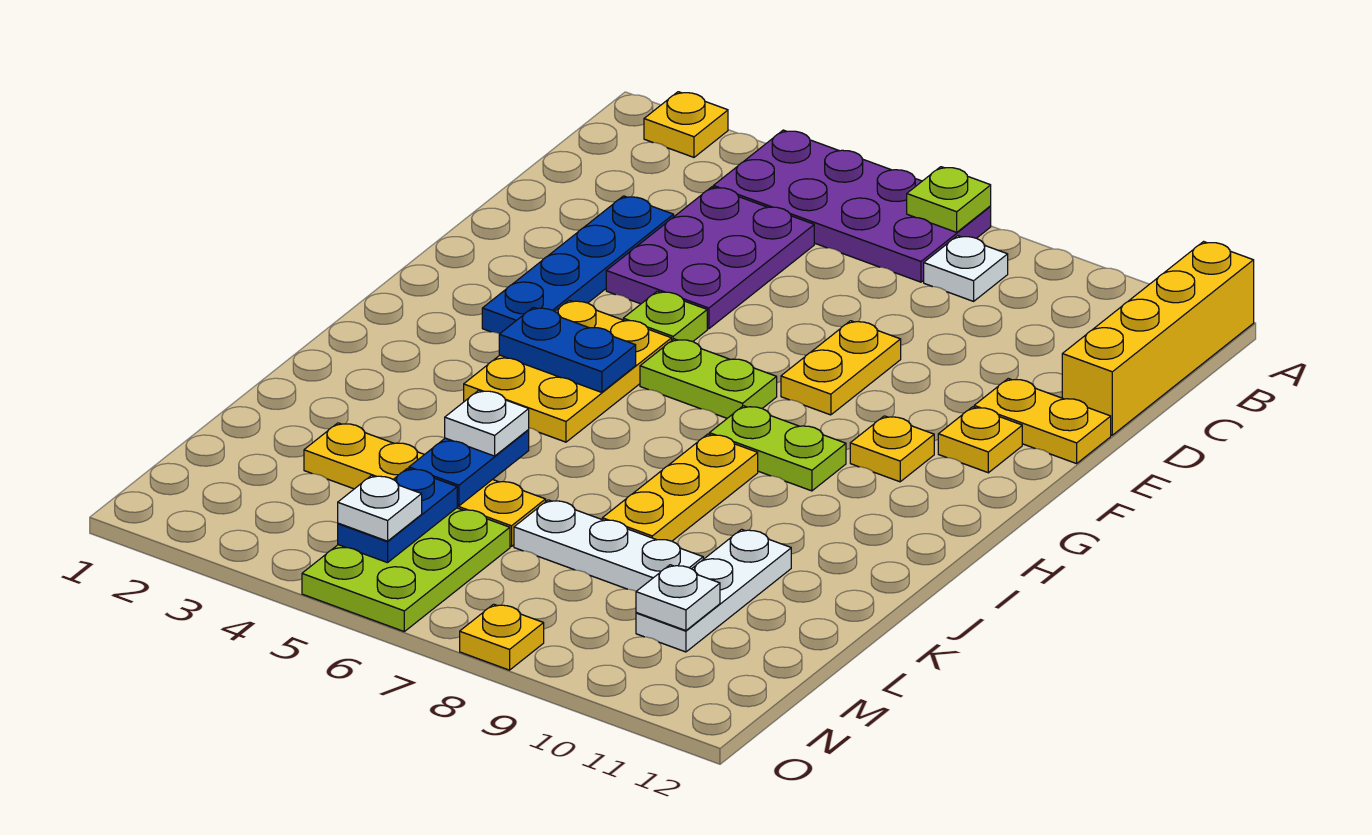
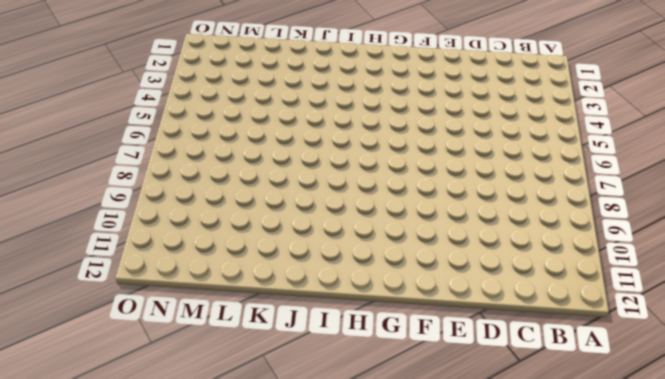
none -> yellow plate A2 level 1
none -> purple plate A4:B7 level 1
none -> yellow brick A12:D12 level 1

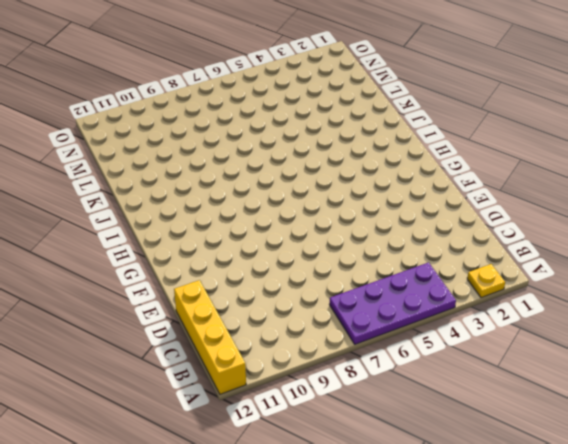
none -> white plate B8 level 1
none -> purple plate C4:E5 level 1
none -> blue plate D3:G3 level 1

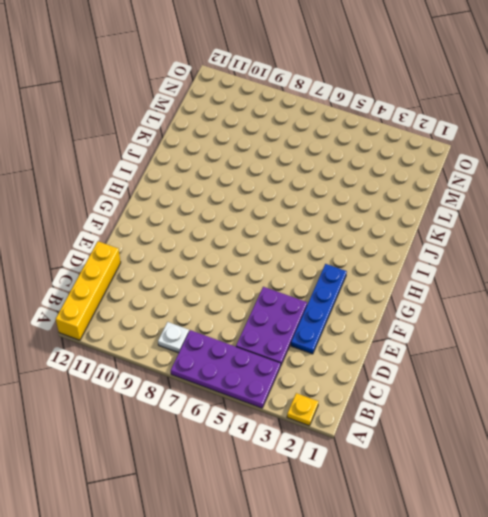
none -> yellow plate E8:F8 level 1
none -> yellow plate E11:E12 level 1
none -> lime plate F5 level 1

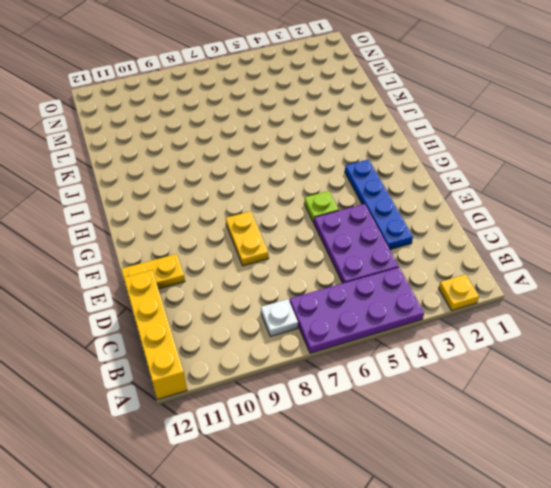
none -> yellow plate F11 level 1
none -> yellow plate G4:I5 level 1
none -> lime plate G6:G7 level 1

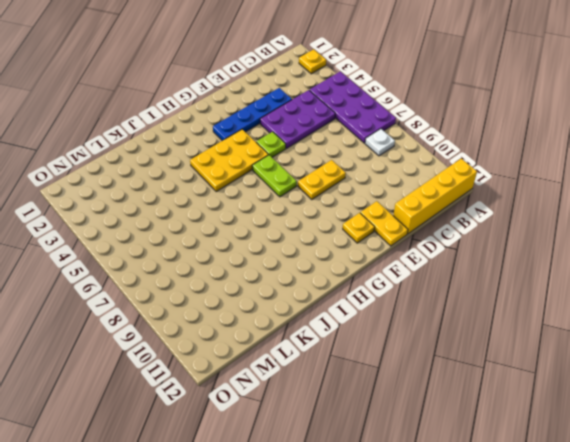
none -> yellow plate G10 level 1
none -> lime plate H8:H9 level 1
none -> yellow plate I8:K8 level 1

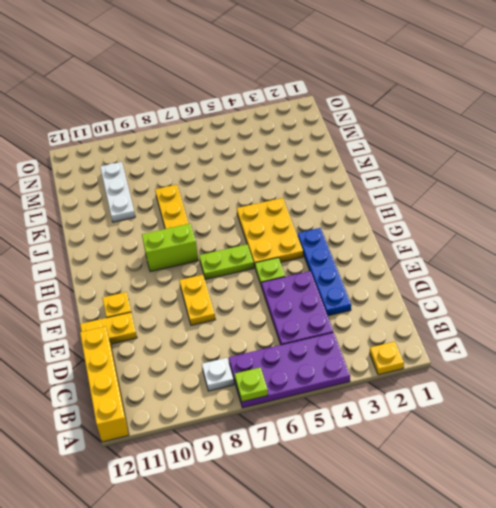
lime brick H8:H9 level 1 -> lime plate H8:H9 level 1
none -> yellow plate G10 level 1
none -> yellow plate L3:L6 level 1
none -> white plate L7:L9 level 1

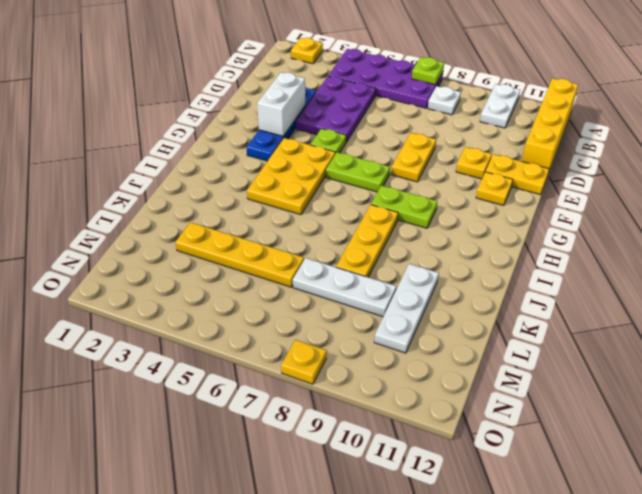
white plate A10:B10 level 1 -> none
white brick E3:F3 level 2 -> none
yellow plate E10 level 1 -> yellow plate G10 level 1
none -> lime plate M5:O6 level 1
none -> blue plate H4:H5 level 2
none -> blue plate K5:L5 level 2

